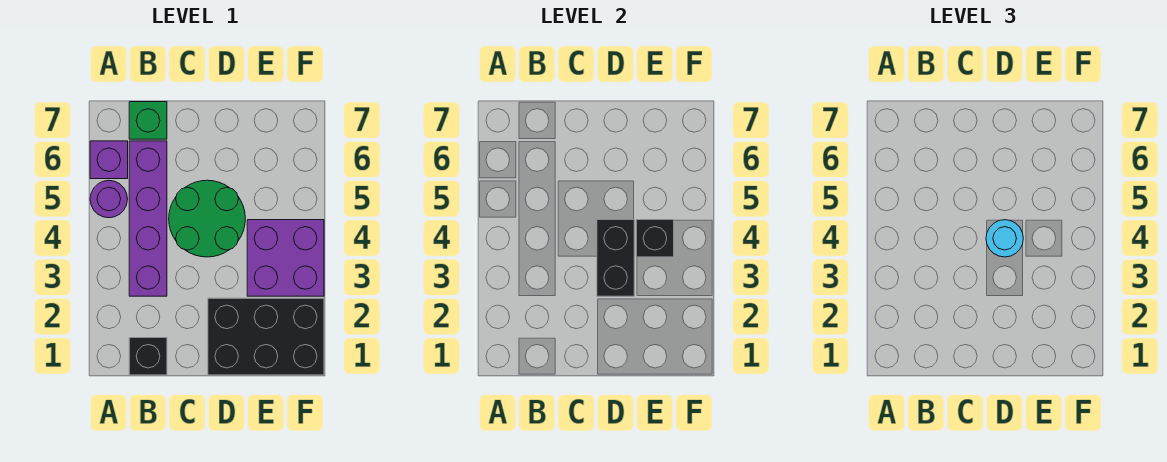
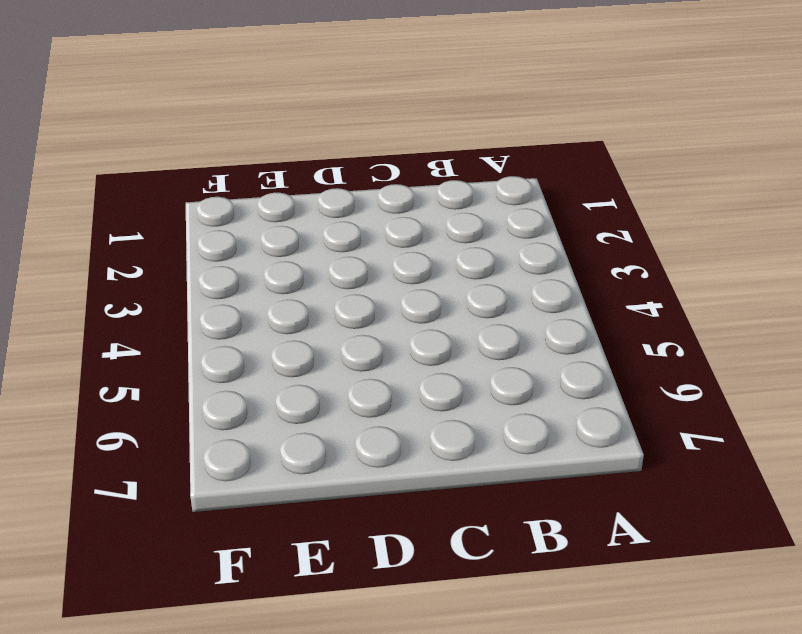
none -> purple round brick A5 level 1
none -> purple brick A6 level 1

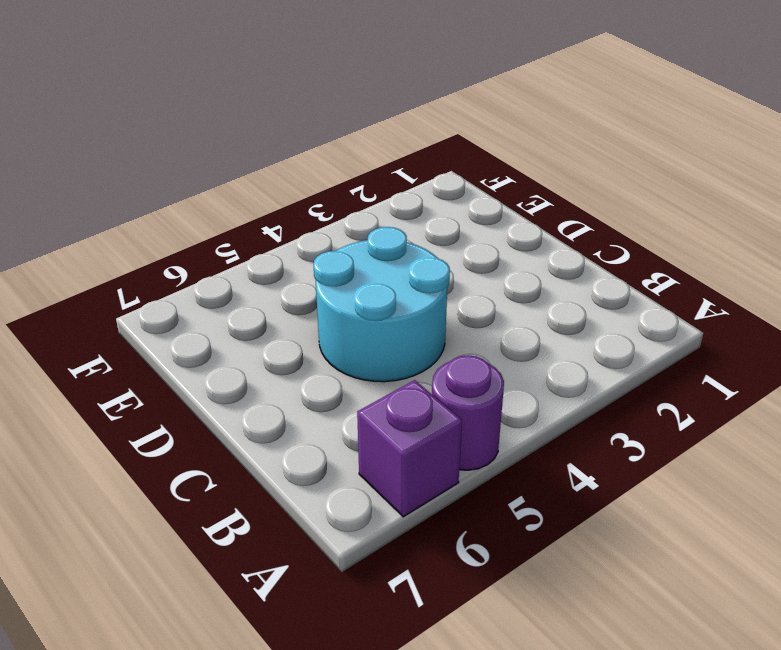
cyan round brick C4:D5 level 1 -> green round brick C4:D5 level 1
none -> black brick B1 level 1
none -> purple brick B3:B6 level 1

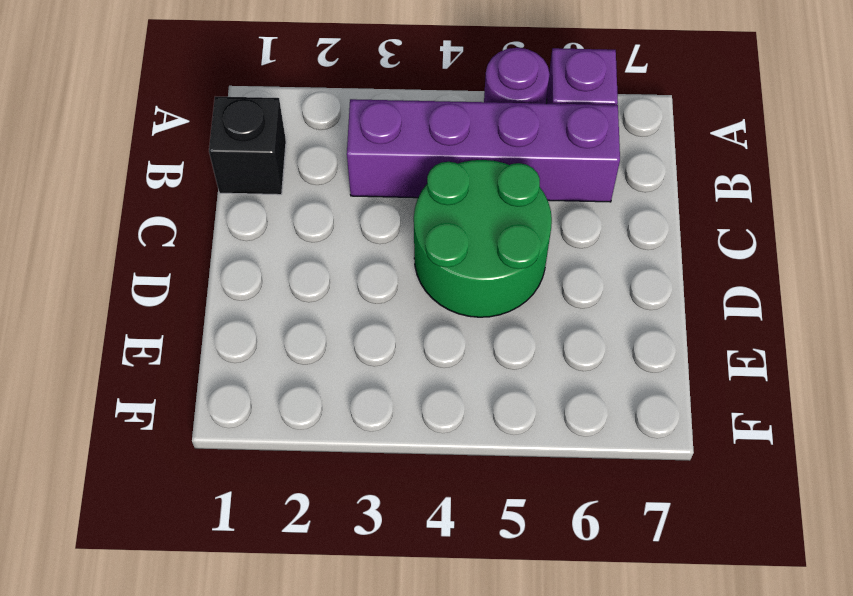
none -> green brick B7 level 1
none -> black brick D1:F2 level 1

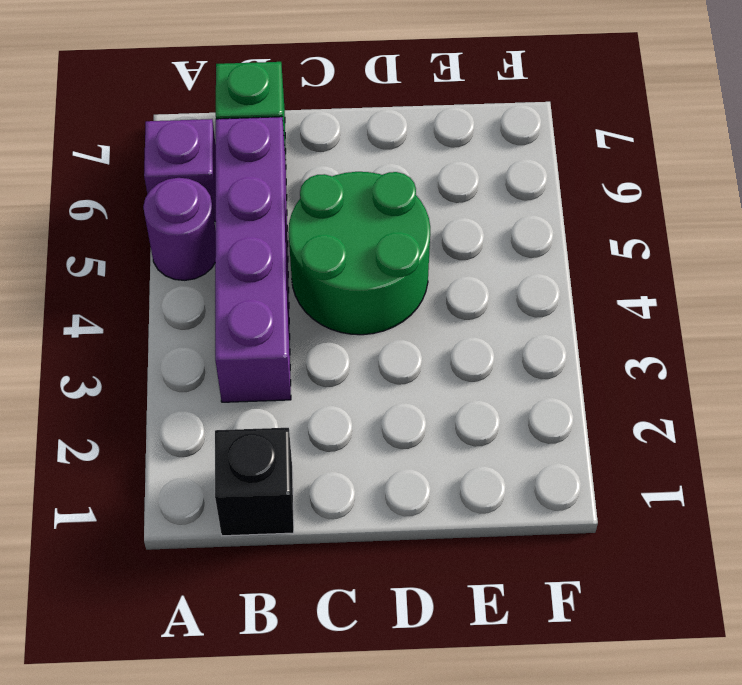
none -> black brick D1:F2 level 1
none -> purple brick E3:F4 level 1

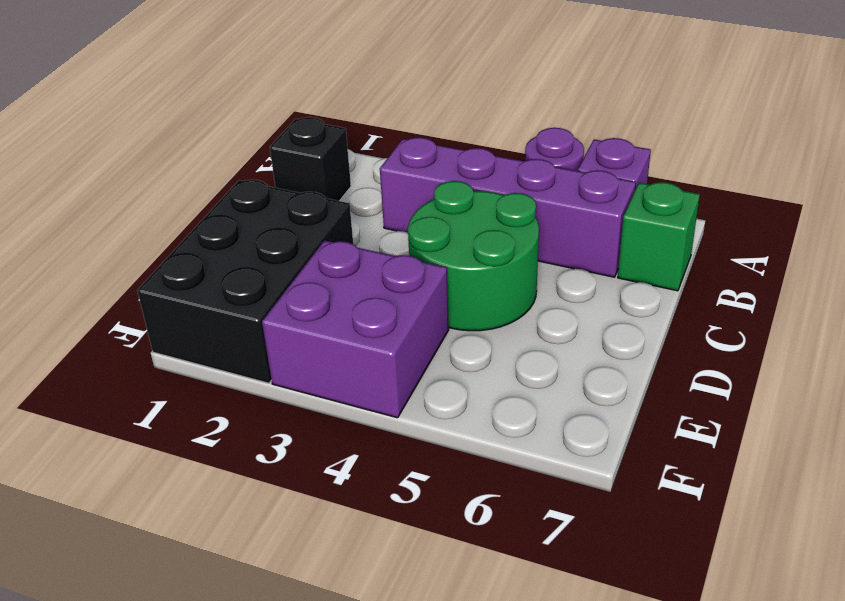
none -> black brick D3:D4 level 2
none -> black brick E4 level 2

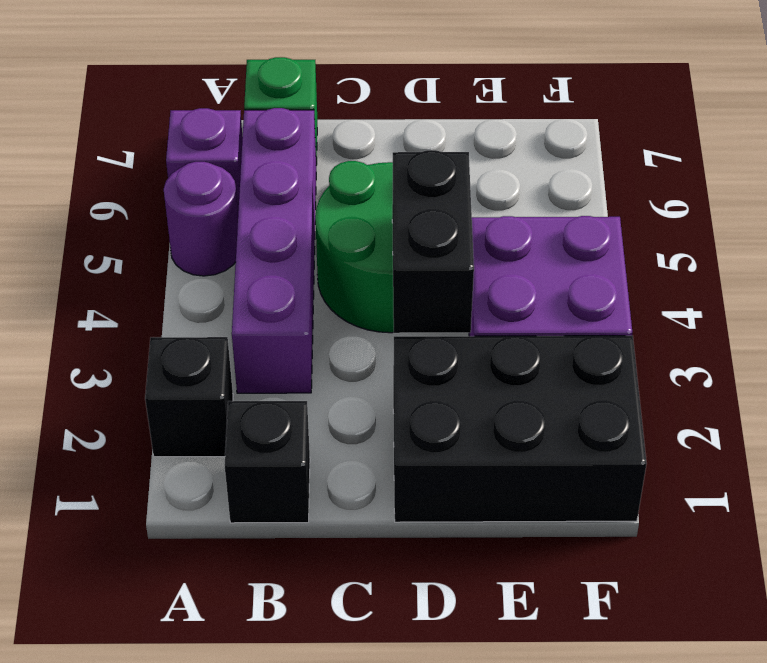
black brick A2 level 1 -> black brick E4 level 2
none -> cyan round brick D4 level 3

